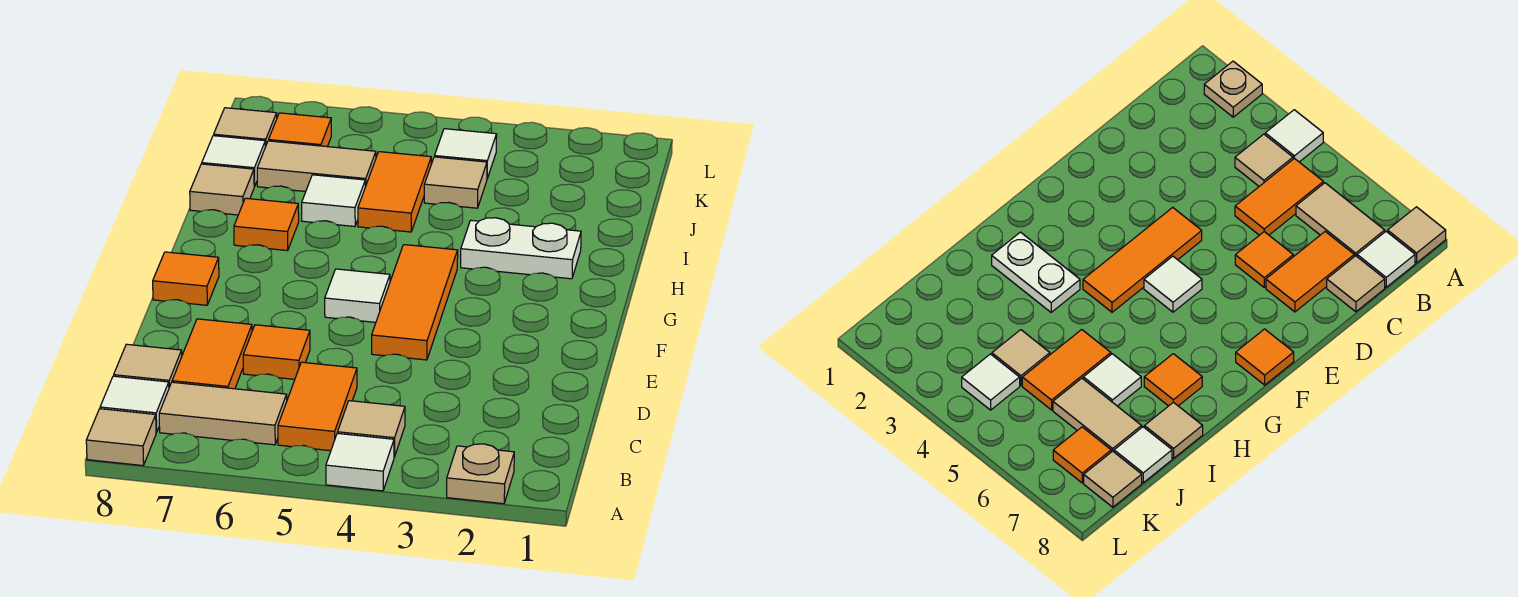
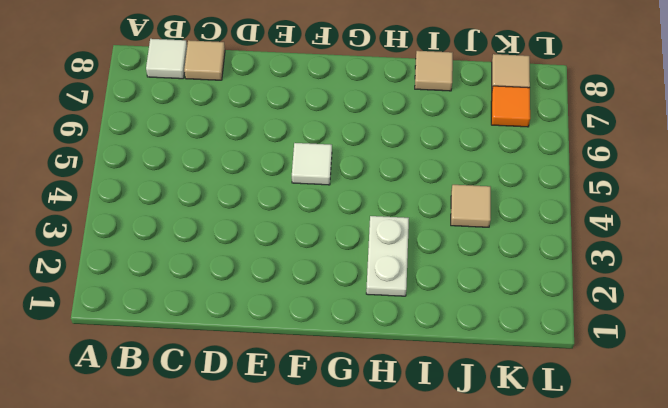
none -> tan plate A2 level 1
none -> white tile A4 level 1
none -> tan tile A8 level 1

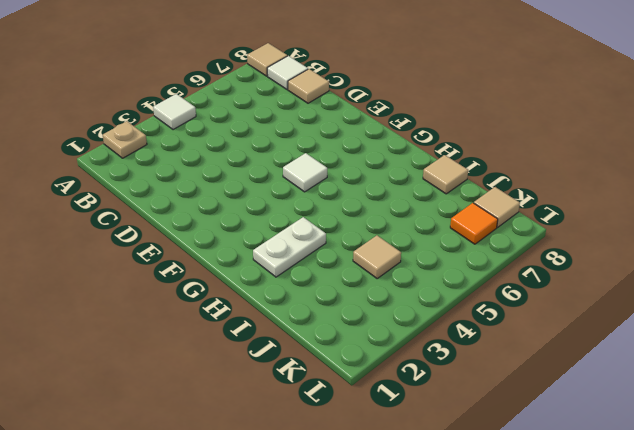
none -> tan tile B4 level 1
none -> orange tile B5:C5 level 1
none -> tan tile B6:B7 level 1

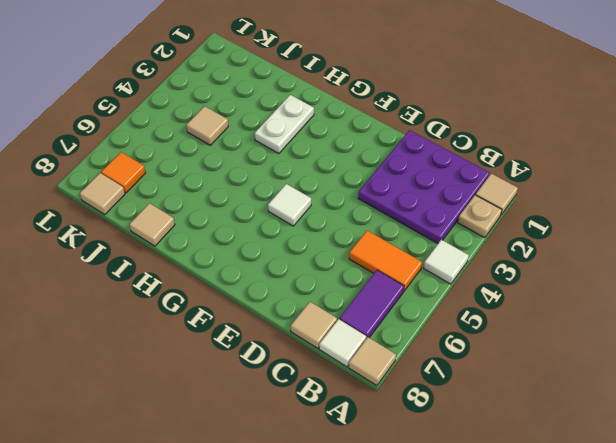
tan tile A1 level 1 -> tan tile B4 level 1
purple plate B1:D3 level 1 -> none
purple tile B6:B7 level 1 -> tan tile B6:B7 level 1
none -> orange tile C7:D7 level 1
none -> orange tile D6 level 1
none -> orange tile E4:G4 level 1

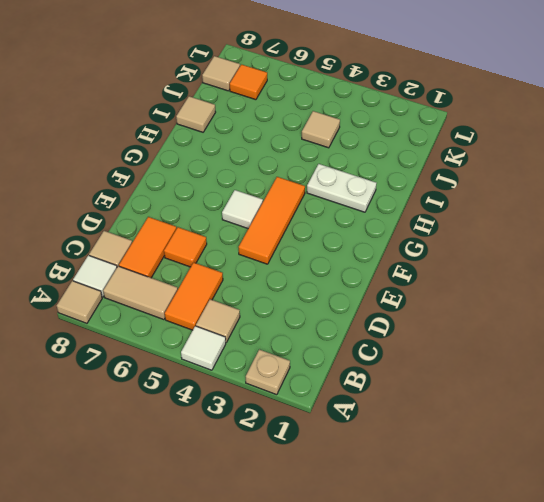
none -> orange tile F8 level 1
none -> orange tile H7 level 1
none -> orange tile I5:J5 level 1

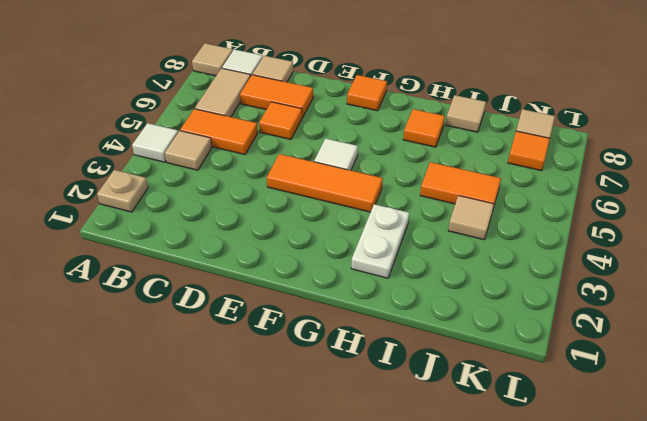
none -> white tile I6 level 1
none -> tan tile J6:J7 level 1
none -> white tile J8 level 1

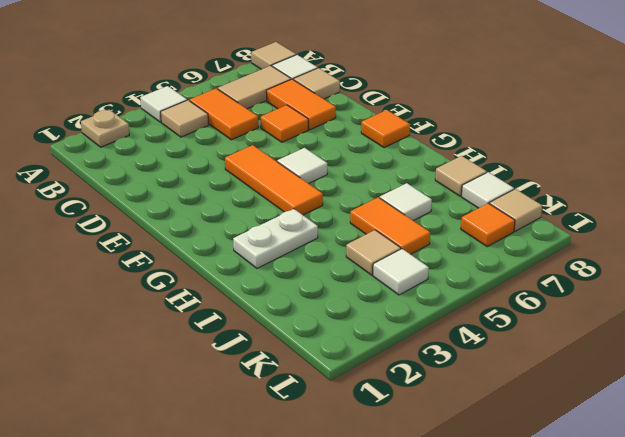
none -> orange tile H7 level 1
none -> tan tile J6:J7 level 1

